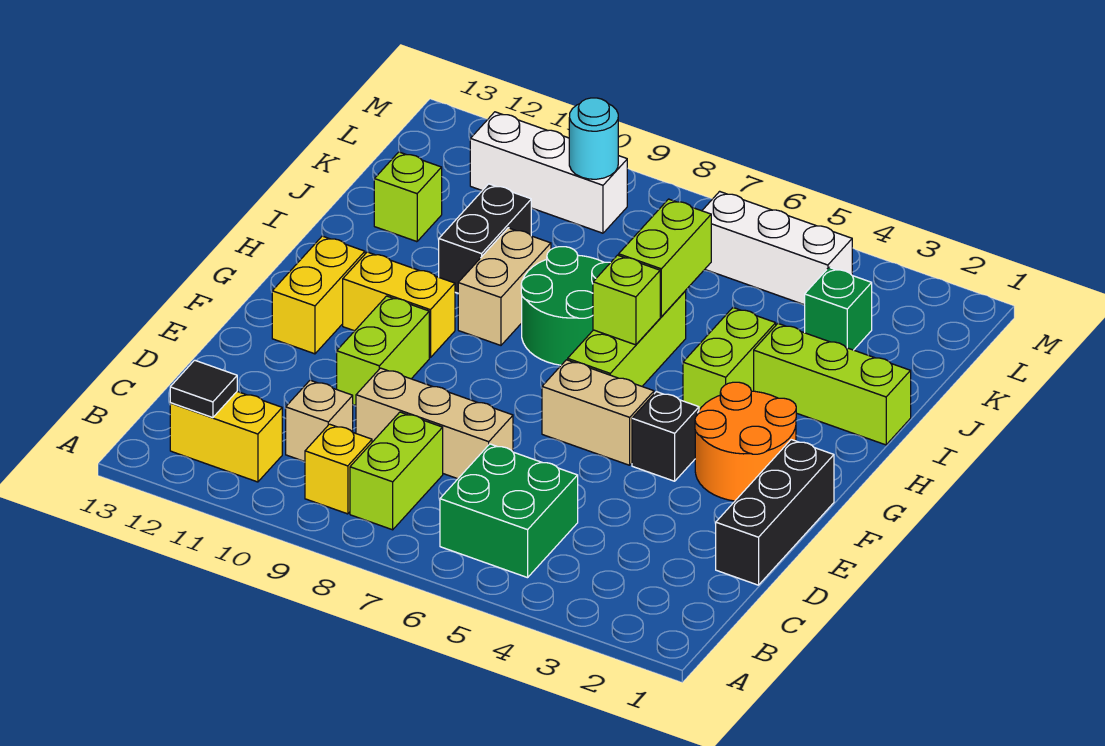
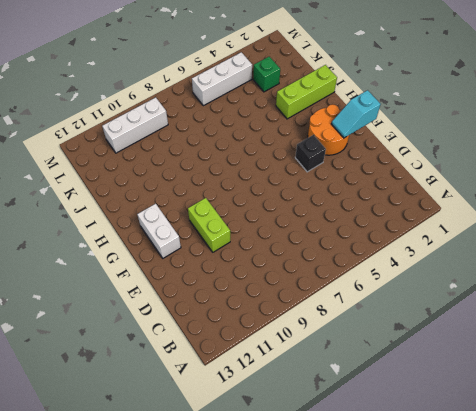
cyan slope F1:F2 level 2 top 1 -> none
white brick F12:G12 level 1 -> yellow brick F12:G12 level 1
none -> green brick B5:C6 level 1
none -> lime brick B8:C8 level 1
none -> yellow brick B9 level 1

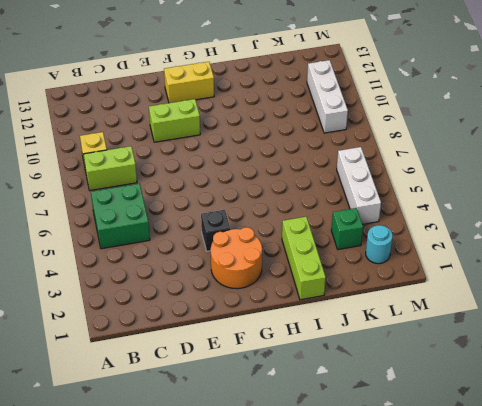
cyan round brick L2 level 1 -> cyan round brick L9 level 2
none -> yellow brick B11:B12 level 1
none -> tan brick C10 level 1
none -> black brick D1:F1 level 1

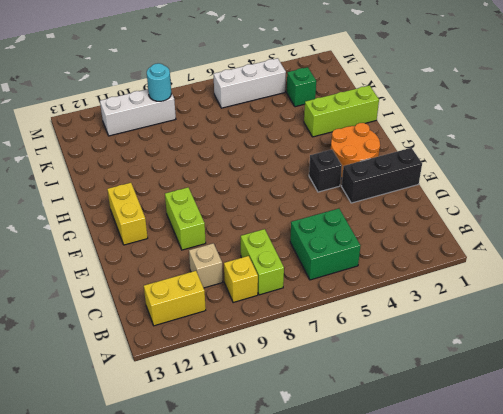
black brick E1:E3 level 1 -> black brick D1:F1 level 1
none -> tan brick D7:D9 level 1
none -> tan brick F5:F6 level 1
none -> lime brick G6:I6 level 1

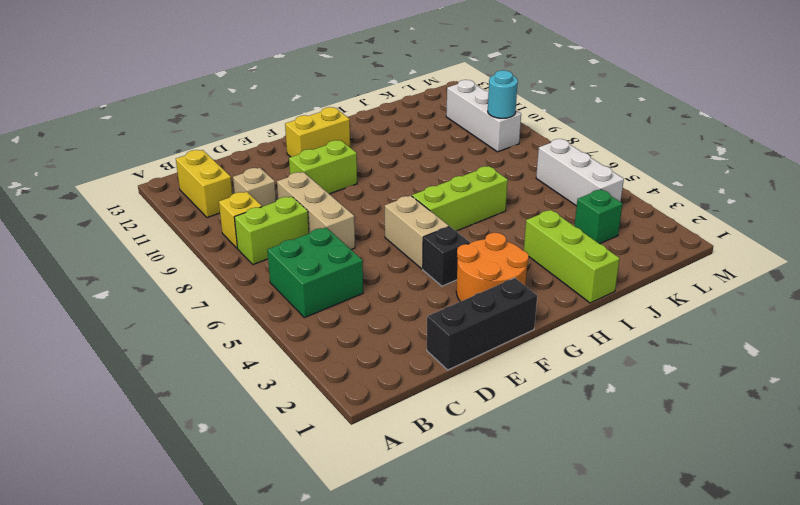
none -> yellow brick G10:G11 level 1
none -> lime brick H4:I4 level 1
none -> green round brick H7:I8 level 1

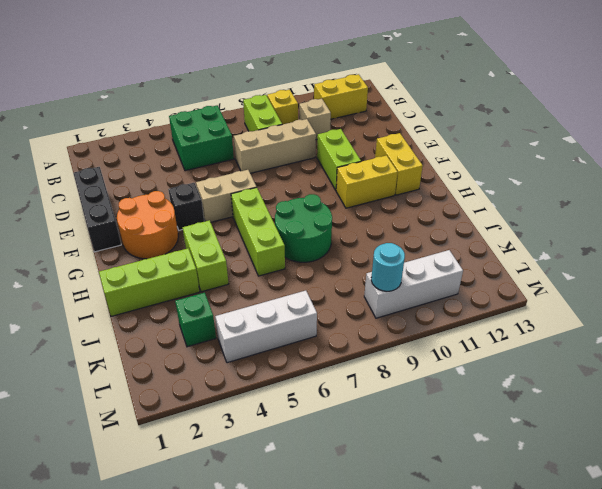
none -> tan brick H9:I9 level 1
none -> black brick I10:J10 level 1
none -> lime brick J12 level 1

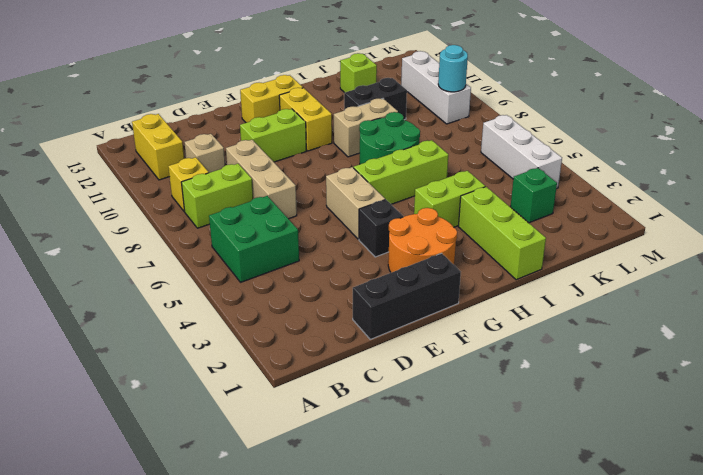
none -> black tile B12 level 2
none -> lime brick H6 level 2
none -> lime brick I6:J6 level 2

